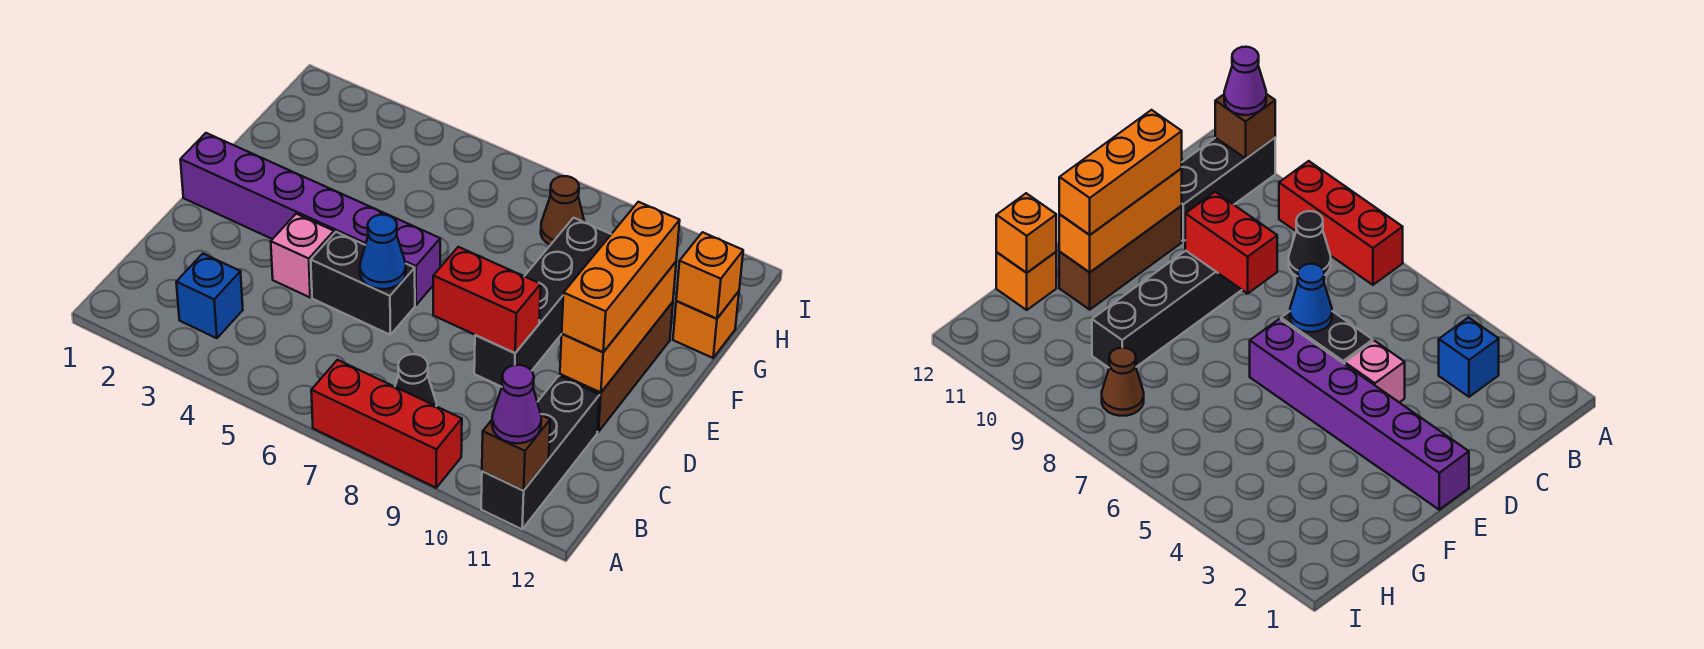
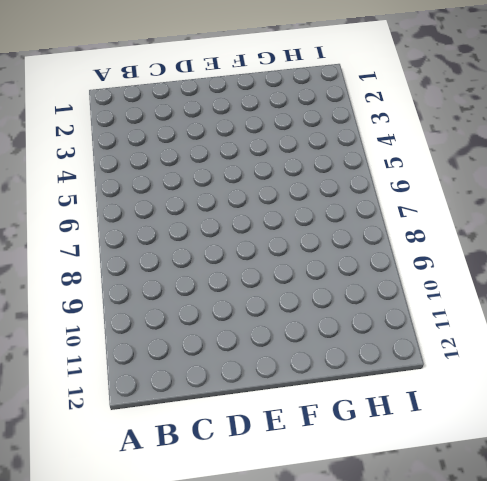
none -> red brick A7:A9 level 1
none -> black brick A11:C11 level 1
none -> blue brick B3 level 1

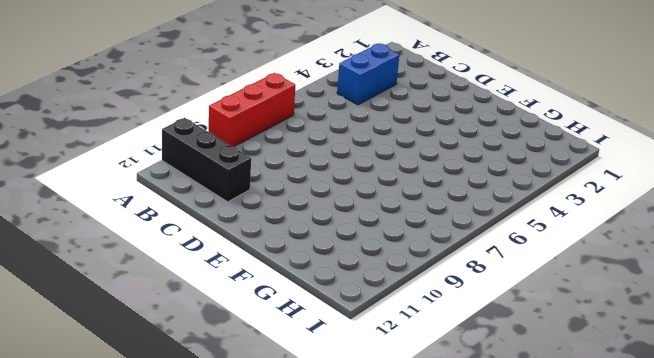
blue brick B3:B4 level 1 -> blue brick B3 level 1
none -> black cone B8 level 1
none -> pink brick D4 level 1
none -> black brick D5:D6 level 1

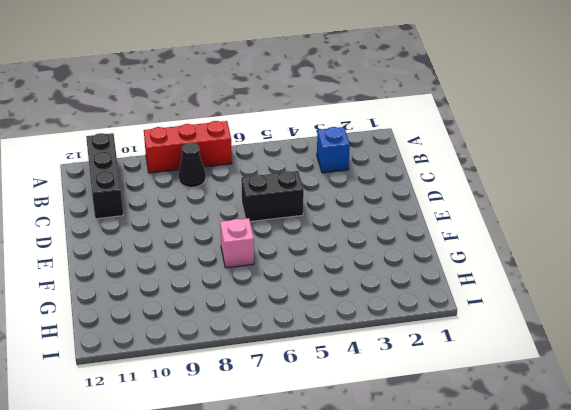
pink brick F7 level 1 -> pink brick D4 level 1
none -> black brick D9:G9 level 1
none -> brown brick D11:F11 level 1
none -> purple brick E1:E6 level 1

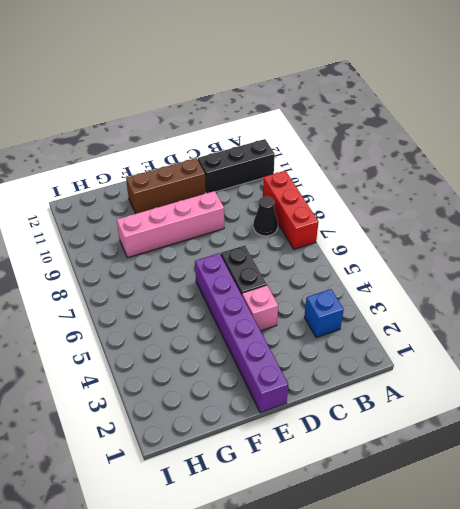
pink brick D9:G9 level 1 -> black brick D9:G9 level 1
none -> orange brick G12 level 1
none -> brown cone H8 level 1
none -> brown brick A11 level 2

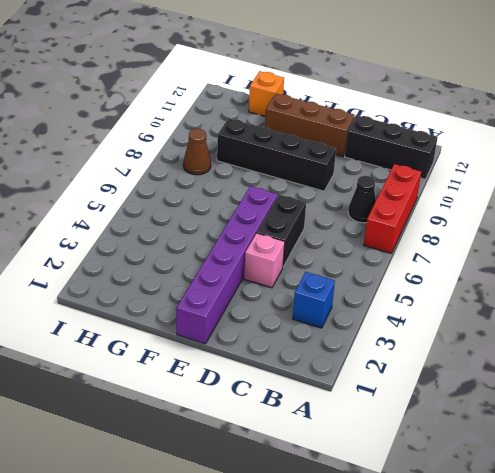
none -> brown brick A11 level 2
none -> blue cone D6 level 2
none -> red brick D8:D9 level 2

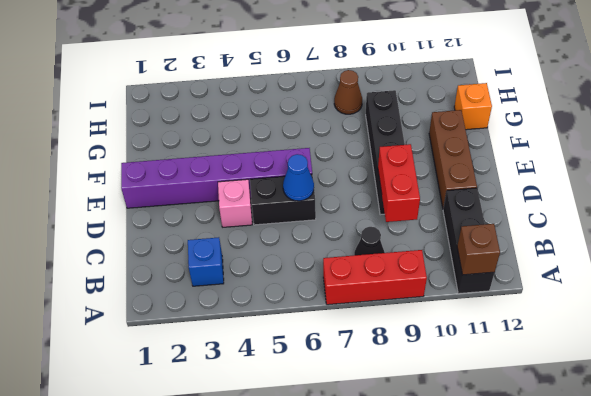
red brick C9:D9 level 2 -> red brick D8:D9 level 2
none -> orange brick D11:F11 level 2
none -> orange brick G12 level 2
none -> purple cone A11 level 3

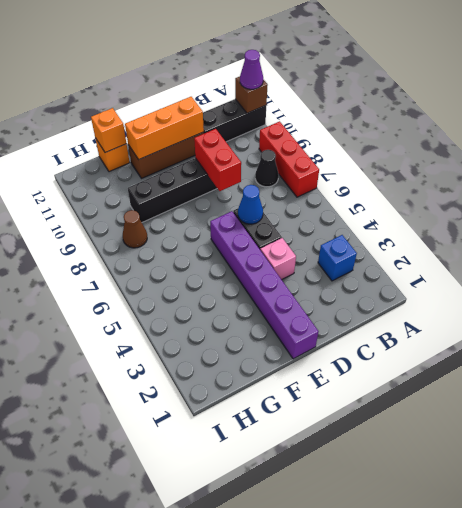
none -> orange brick D11:F11 level 3

